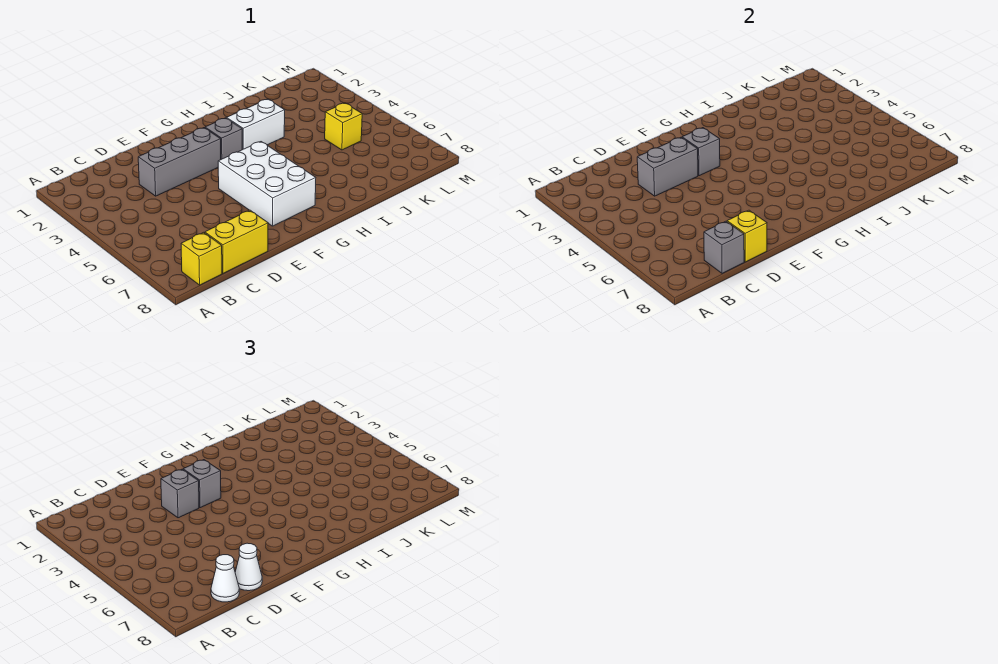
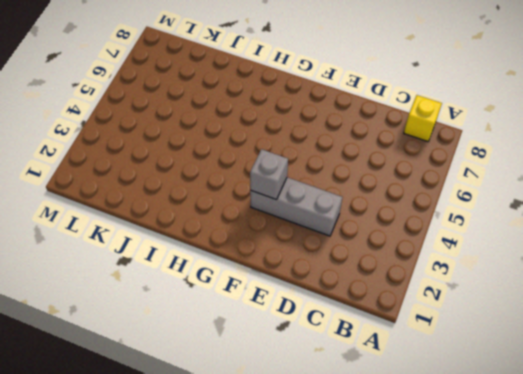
none -> yellow brick C8:D8 level 1
none -> white brick F5:G7 level 1
none -> grey brick G3 level 1

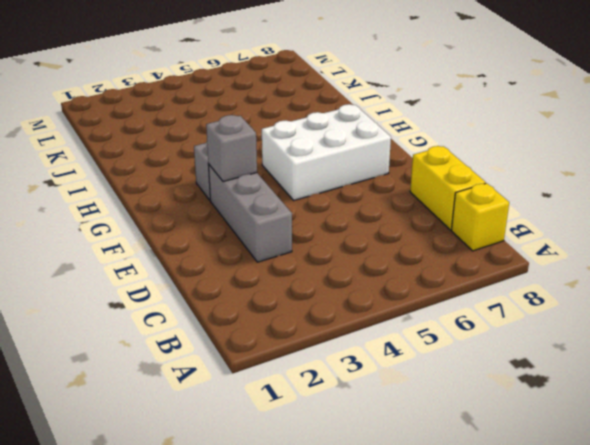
none -> white brick H3:I3 level 1
none -> yellow brick K5 level 1
none -> grey brick C8 level 2

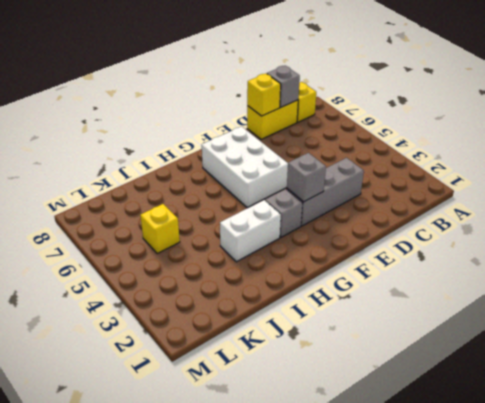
none -> grey brick D3:E3 level 2
none -> white cone C8 level 3
none -> white cone D8 level 3

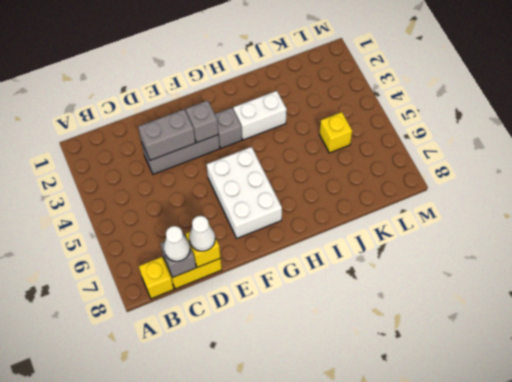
none -> grey brick E3 level 3
none -> grey brick F3 level 3

